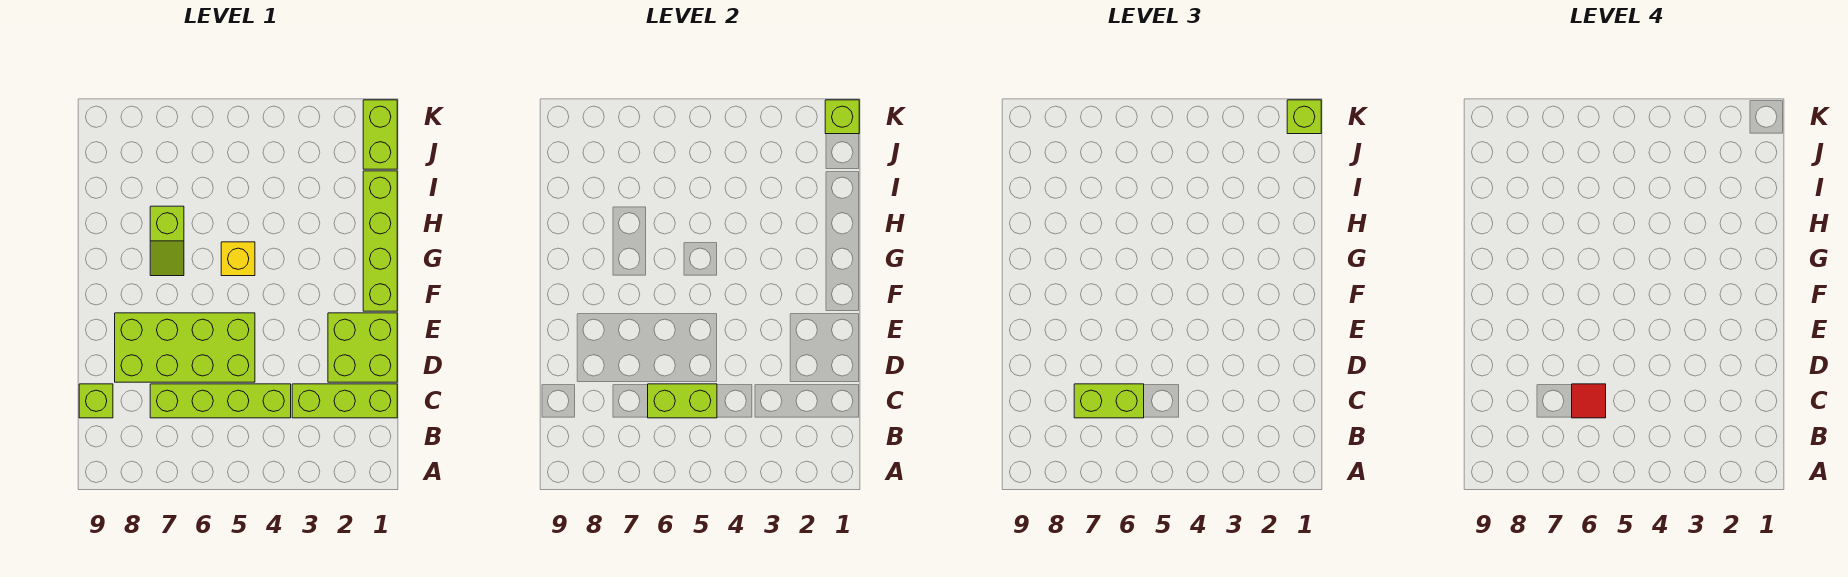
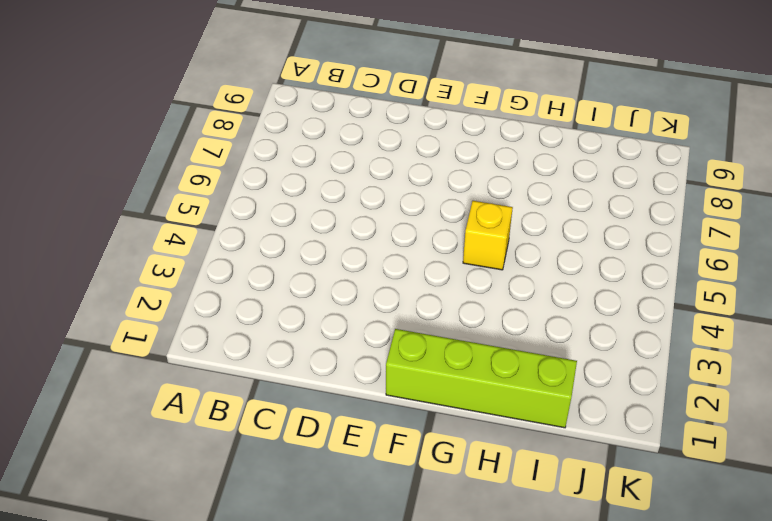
none -> lime brick C1:C3 level 1
none -> lime brick C4:C7 level 1
none -> lime brick C9 level 1

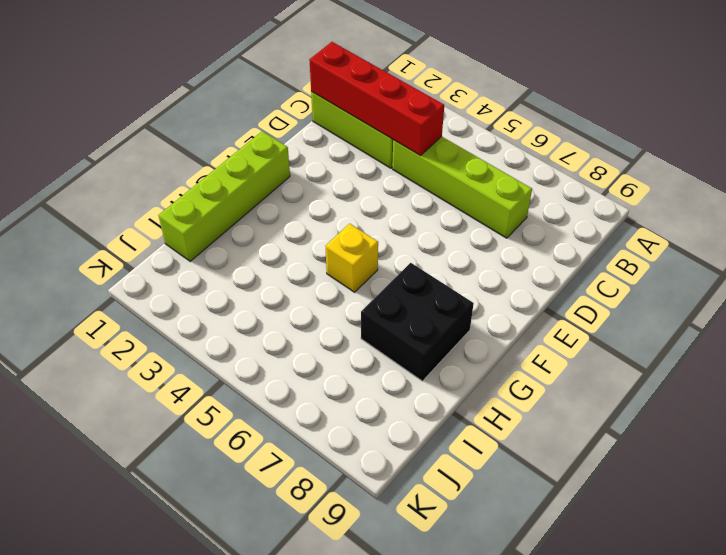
red brick C1:C4 level 2 -> none
black brick G7:H8 level 1 -> lime slope G7:H7 level 1 top H
none -> lime brick C9 level 1
none -> lime brick D1:E2 level 1
none -> lime brick D5:E8 level 1

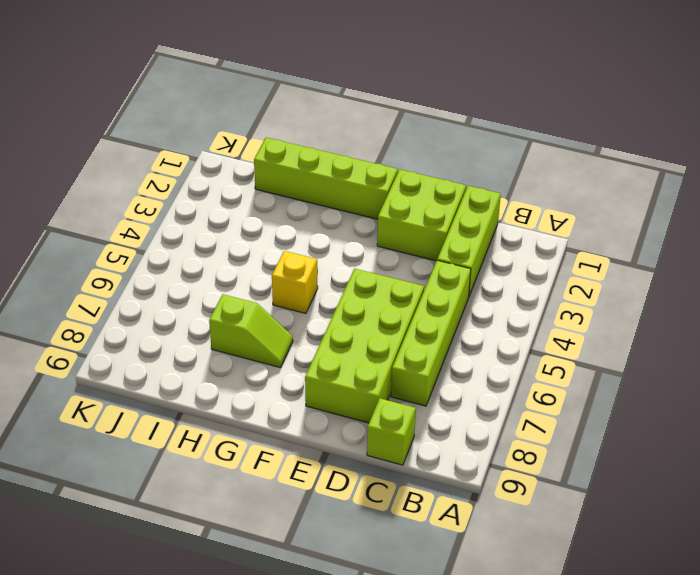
none -> lime brick J1:K1 level 1
none -> lime brick C5:C6 level 2
none -> lime brick K1 level 2

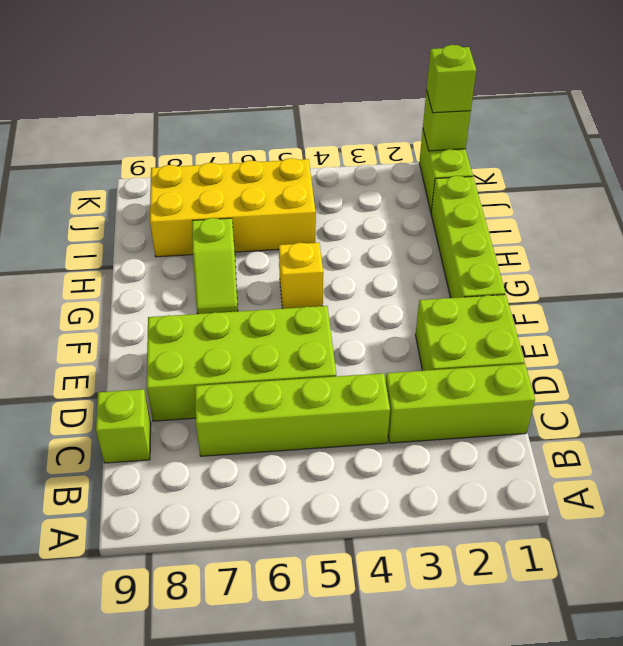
yellow brick I5:J8 level 1 -> none
none -> lime brick C5:C6 level 2
none -> lime brick C6:C7 level 3
none -> red tile C6 level 4

